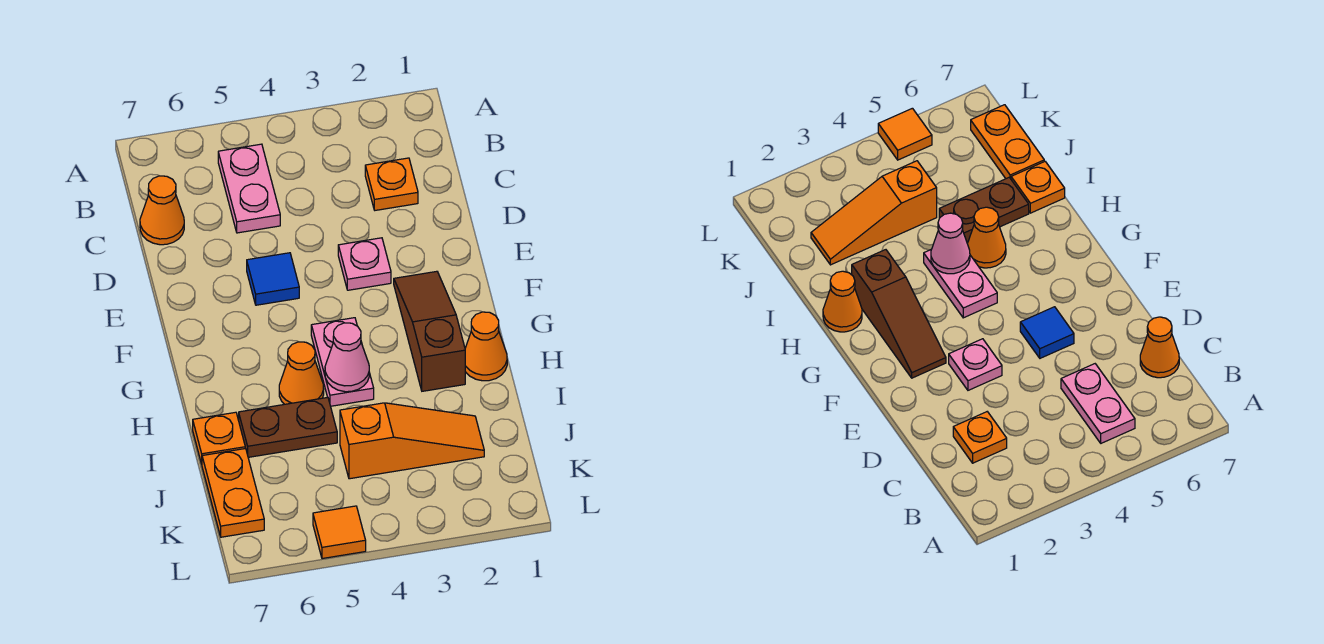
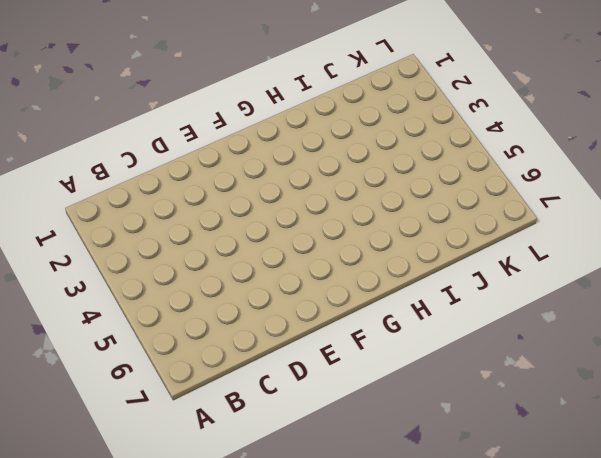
none -> pink plate B5:C5 level 1
none -> orange plate C2 level 1
none -> orange cone C7 level 1

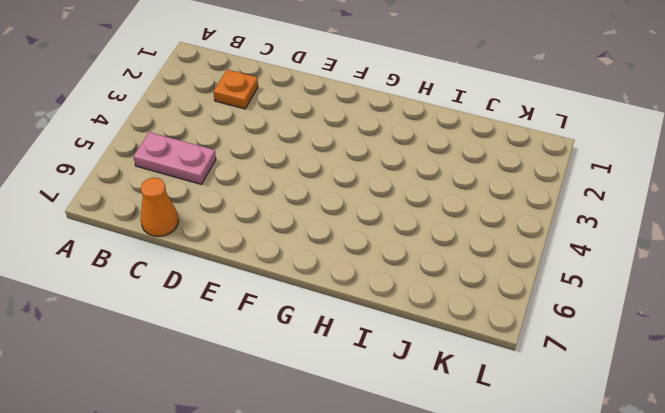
none -> pink plate E3 level 1
none -> blue tile E5 level 1
none -> brown slope F2:H2 level 1 top H

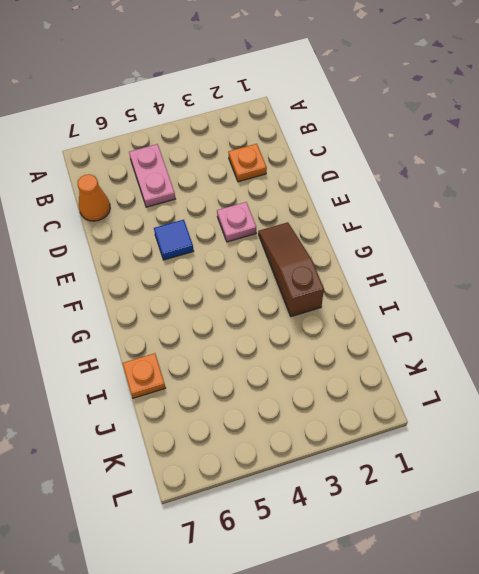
none -> pink plate G4:H4 level 1
none -> orange cone H1 level 1
none -> orange cone H5 level 1

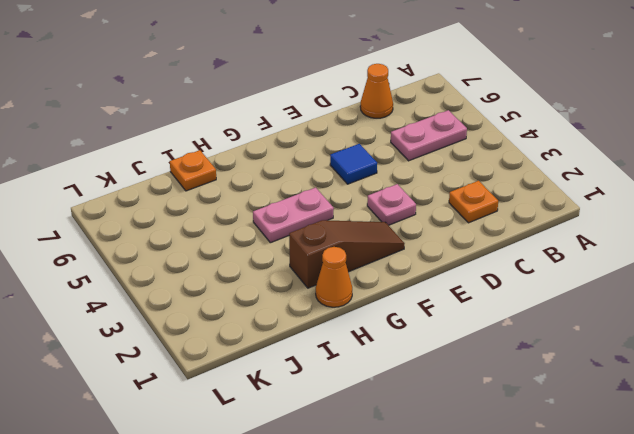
none -> orange cone H5 level 1
none -> brown plate I5:I6 level 1
none -> orange slope J2:J4 level 1 top 4

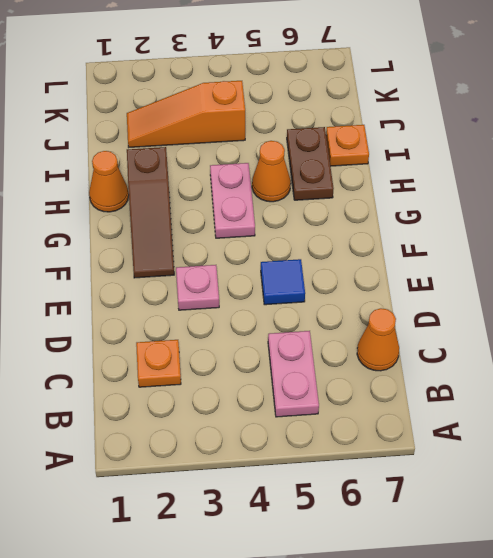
brown plate H6:I6 level 1 -> brown plate I5:I6 level 1
none -> orange plate J7:K7 level 1
none -> orange tile L5 level 1
none -> pink cone H4 level 2

